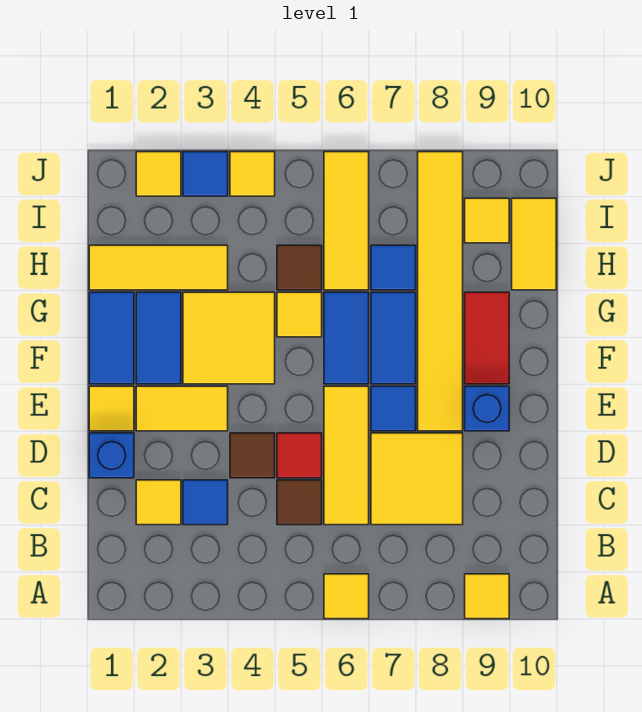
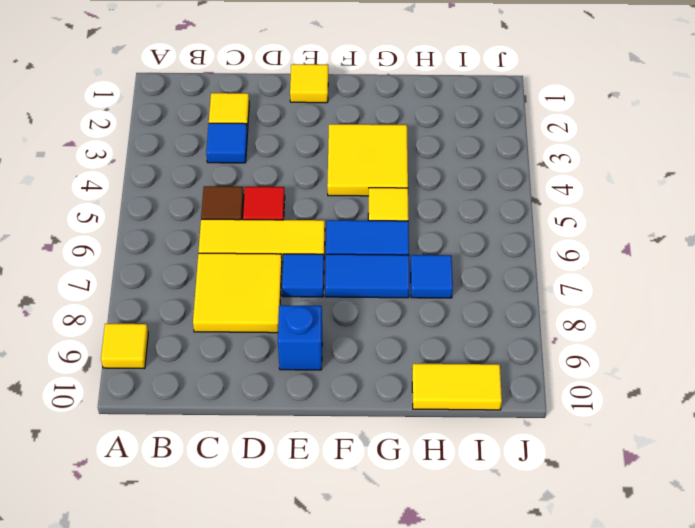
none -> yellow tile A6 level 1
none -> blue brick D1 level 1
none -> brown tile D4 level 1
none -> yellow tile E2:E3 level 1

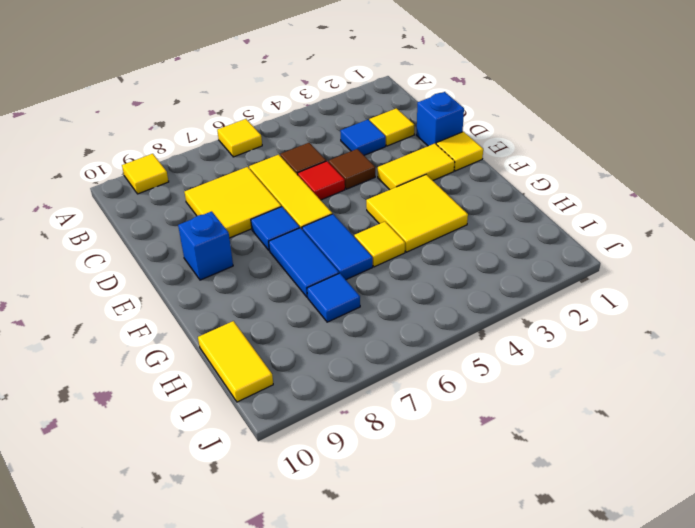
none -> yellow tile E8:J8 level 1
none -> blue tile F1:G1 level 1
none -> blue tile F2:G2 level 1
none -> red tile F9:G9 level 1

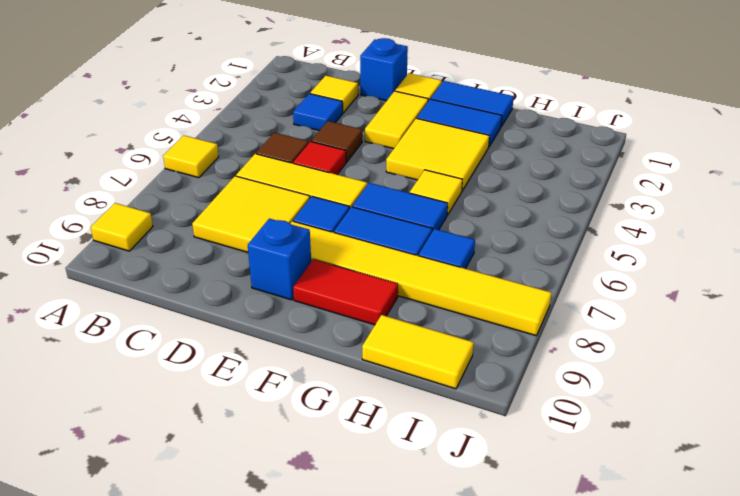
none -> yellow tile H1:H3 level 1
none -> brown tile H5 level 1
none -> yellow tile H6:J6 level 1
none -> yellow tile I9 level 1

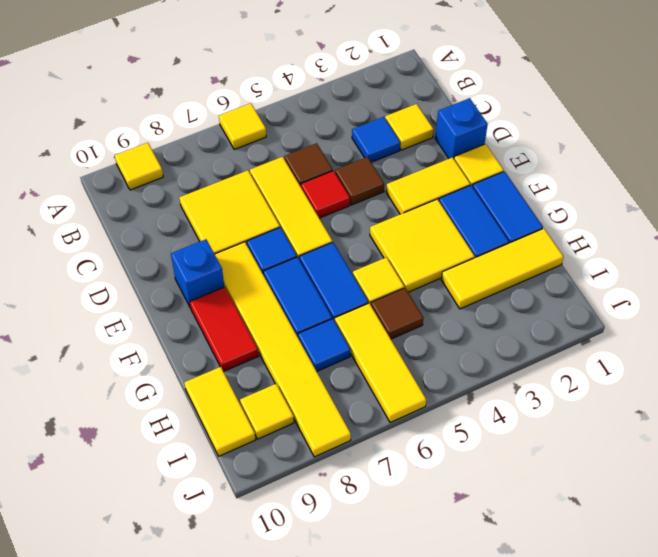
none -> yellow tile J2 level 1
none -> blue tile J3 level 1
none -> yellow tile J4 level 1

